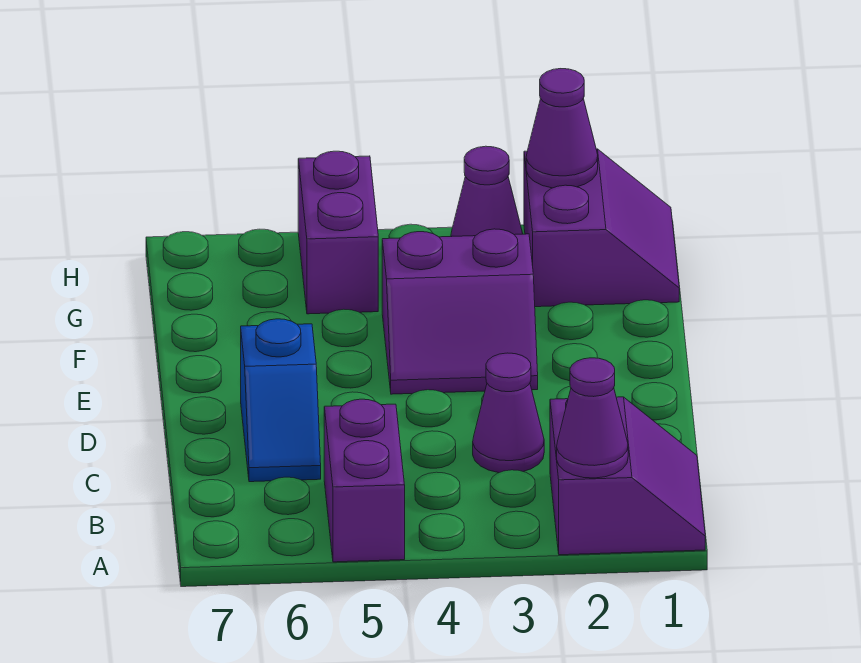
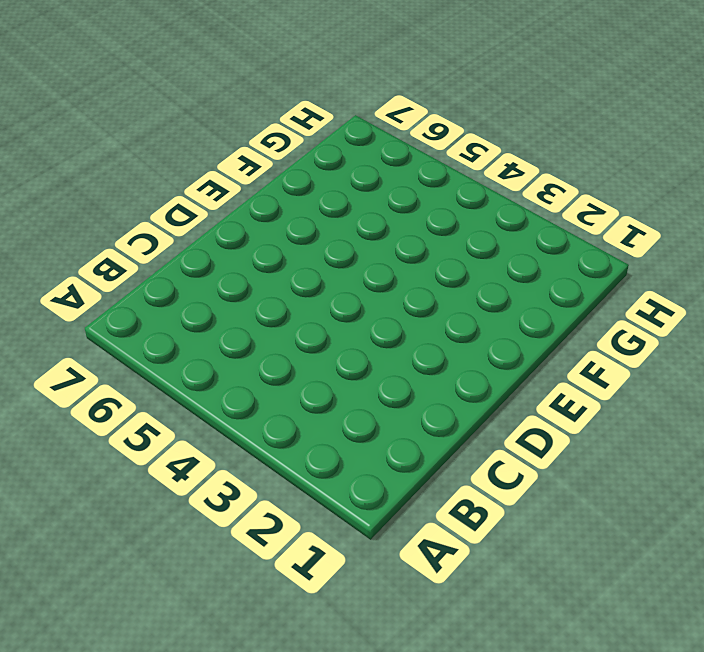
none -> purple slope A1:B2 level 1 top 2
none -> purple brick A5:B5 level 1

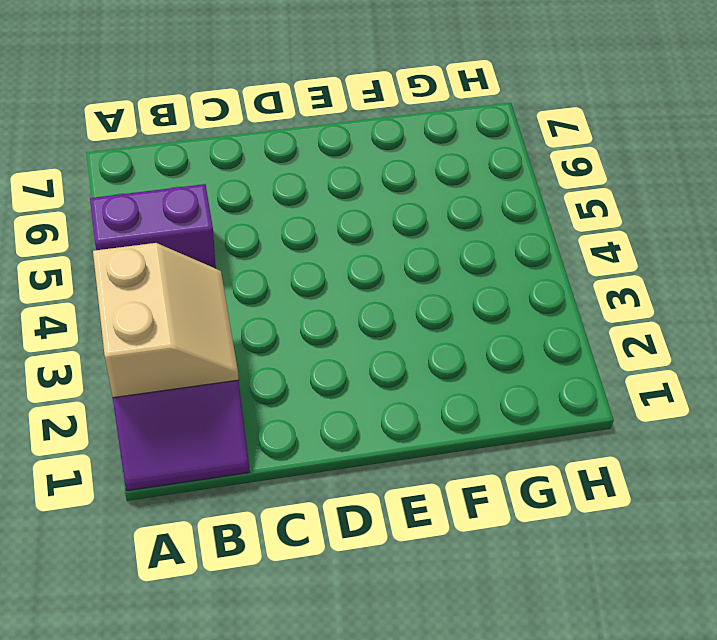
tan slope A2:B3 level 2 top A -> purple cone A2 level 2
none -> purple cone C3 level 1
none -> blue slope C6:D6 level 1 top D

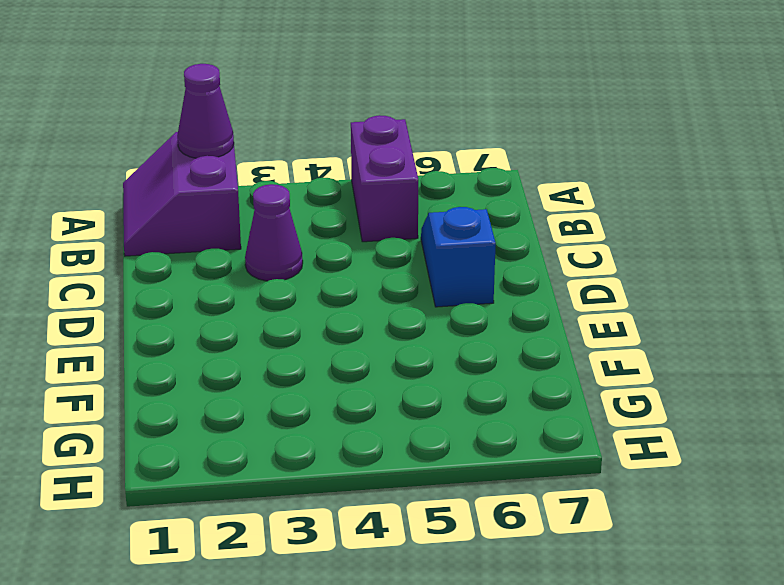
none -> purple slope E3:F4 level 1 top F
none -> purple slope G1:H2 level 1 top 2

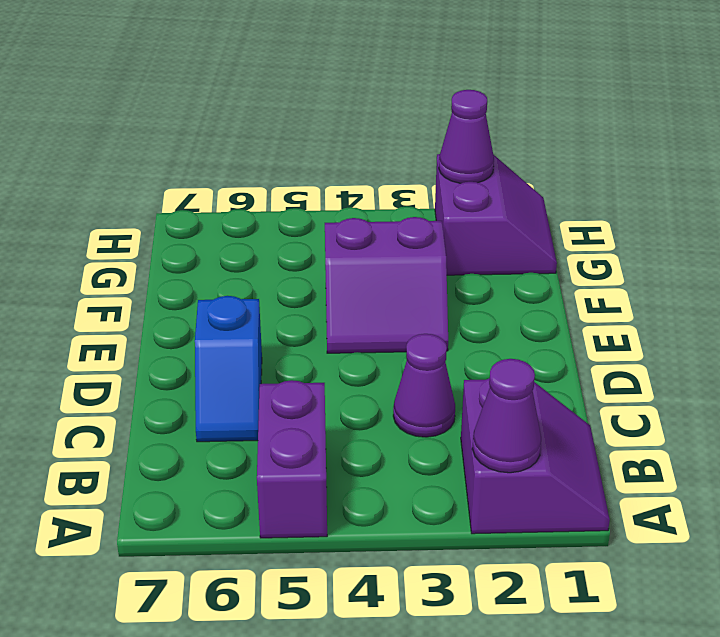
none -> purple brick G5:H5 level 1
none -> purple cone H3 level 1

